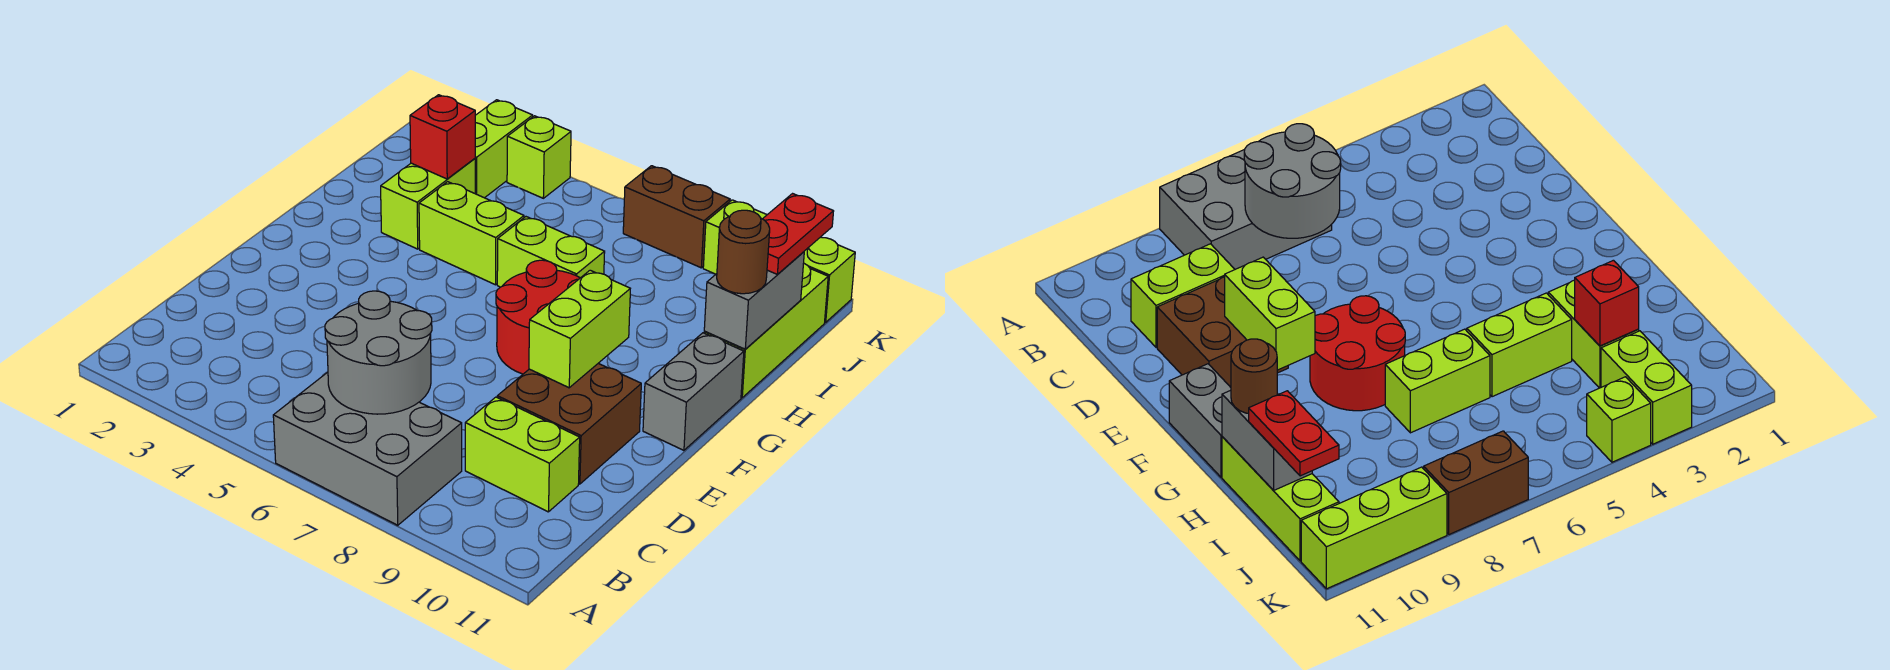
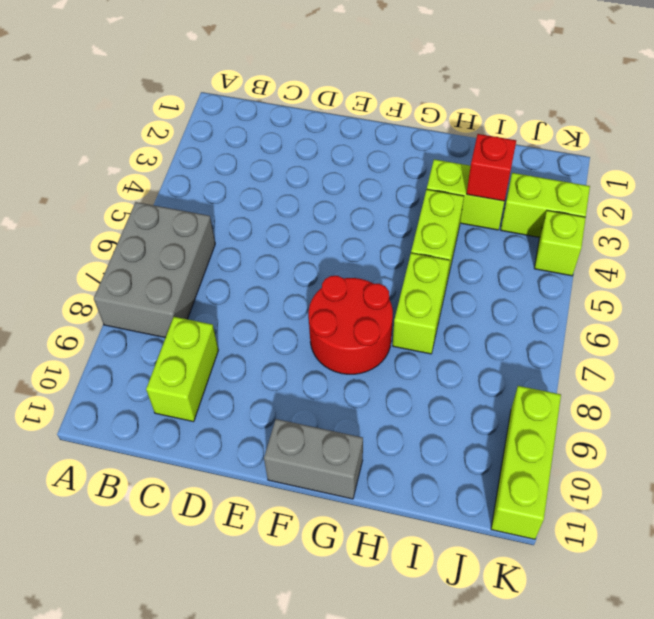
none -> brown brick D9:E10 level 1
none -> lime brick H11:J11 level 1
none -> brown brick K7:K8 level 1

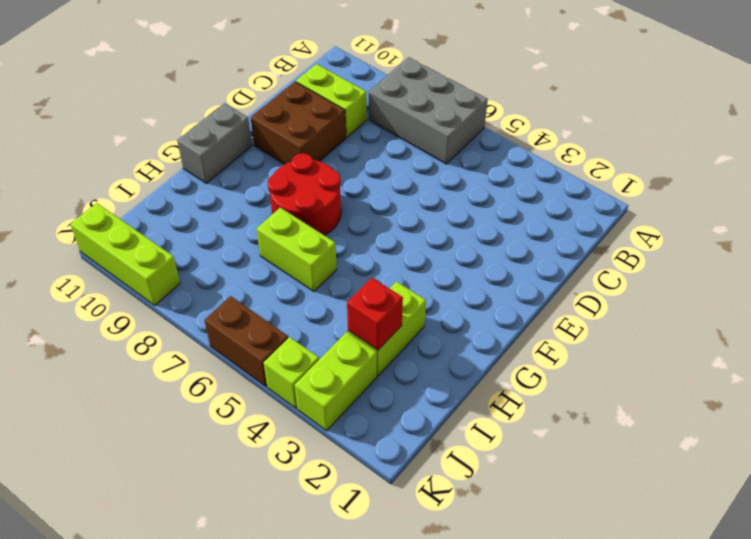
brown brick K5:K6 level 1 -> brown brick K7:K8 level 1
none -> lime brick H4:H5 level 1
none -> lime brick H11:J11 level 1
none -> grey round brick B6:C7 level 2

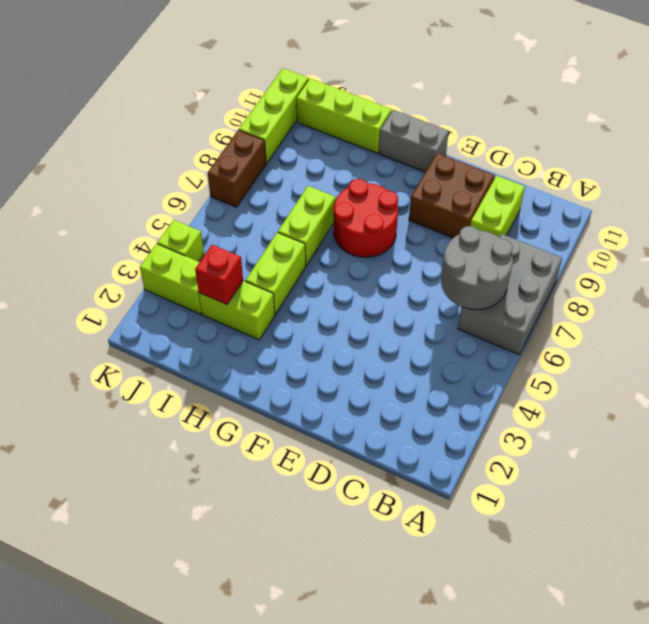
none -> lime brick E9:F9 level 2
none -> grey brick H11:I11 level 2
none -> brown round brick H11 level 3

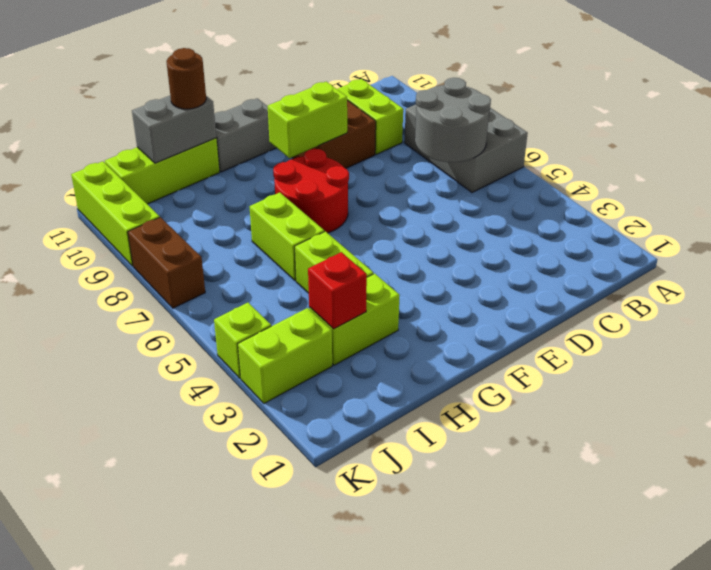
none -> red plate I11:J11 level 3

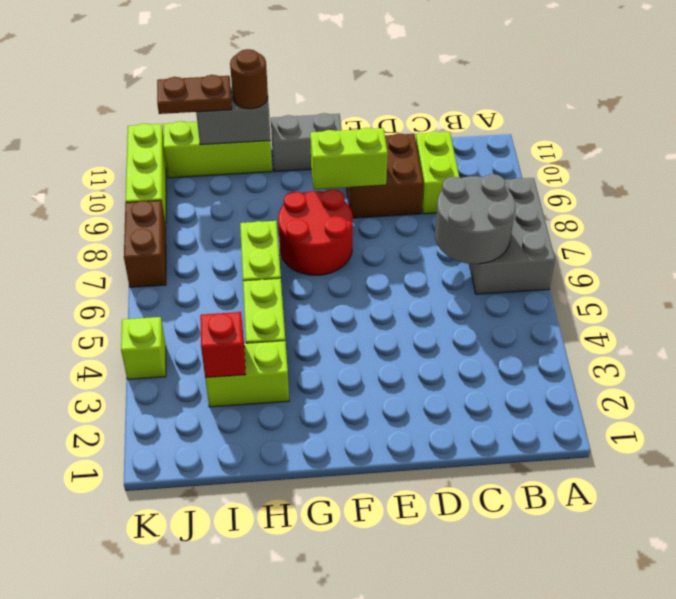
brown plate I11:J11 level 3 -> red plate I11:J11 level 3
none -> lime brick J3:K3 level 1

